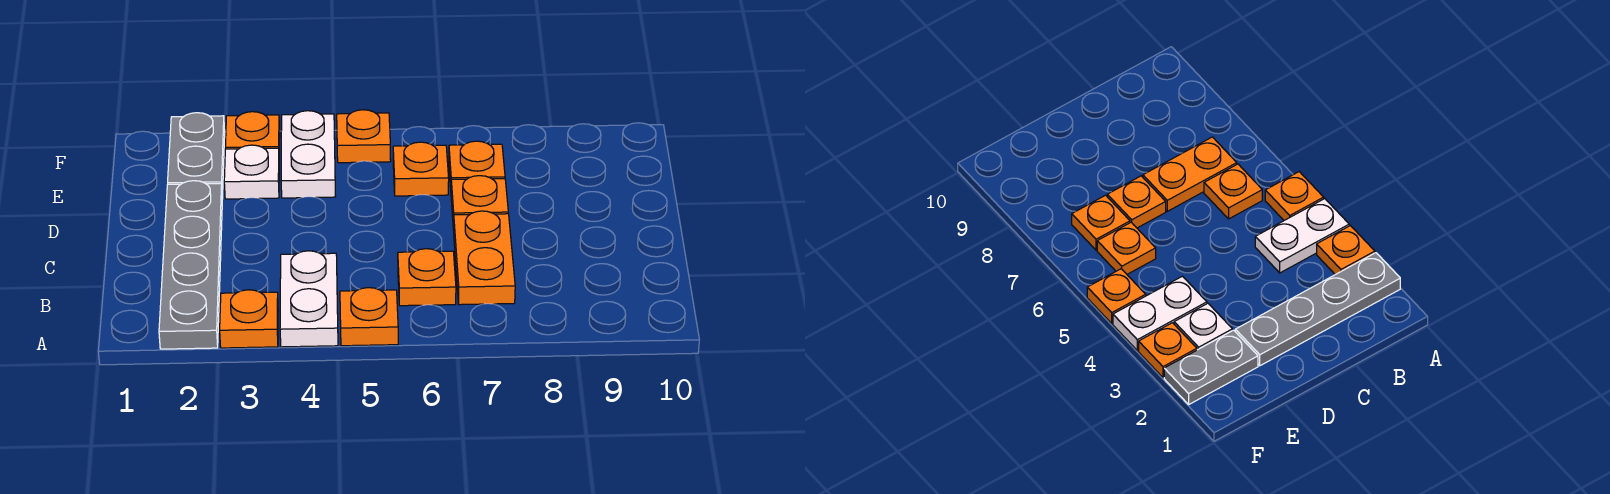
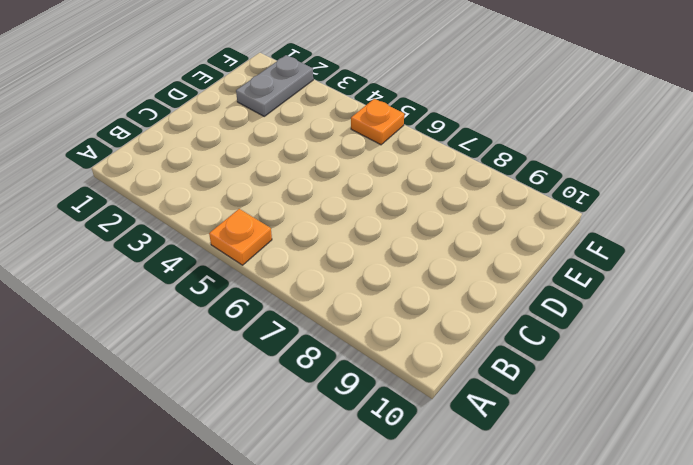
none -> grey plate A2:D2 level 1
none -> orange plate A3 level 1
none -> white plate A4:B4 level 1

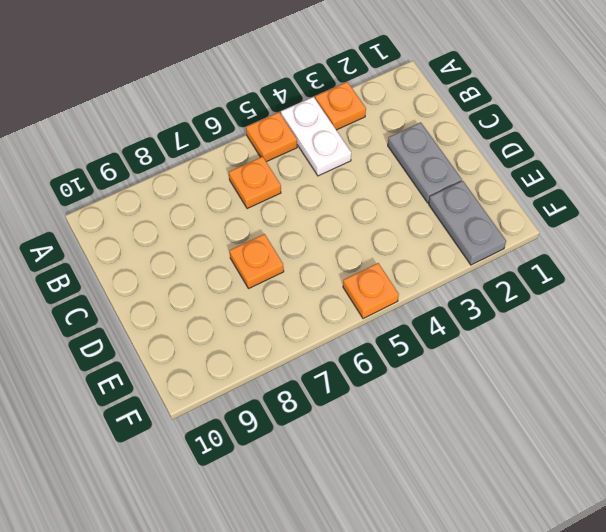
grey plate C2:D2 level 1 -> grey plate A2:D2 level 1
none -> orange plate B7:C7 level 1
none -> white plate E3 level 1
none -> white plate E4:F4 level 1

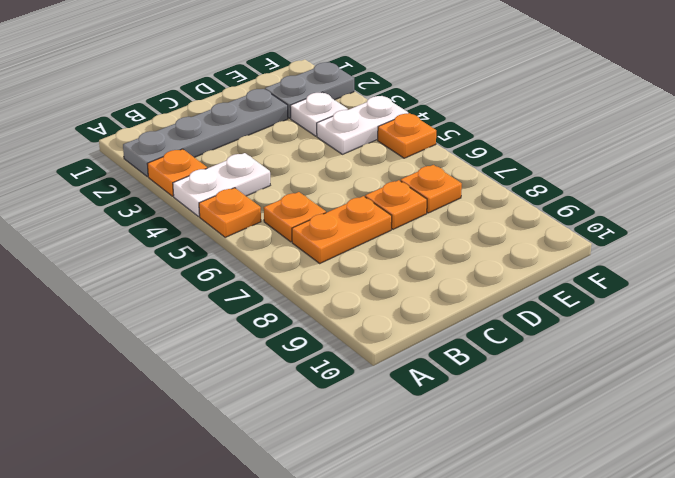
none -> orange plate E6 level 1
none -> orange plate F3 level 1

